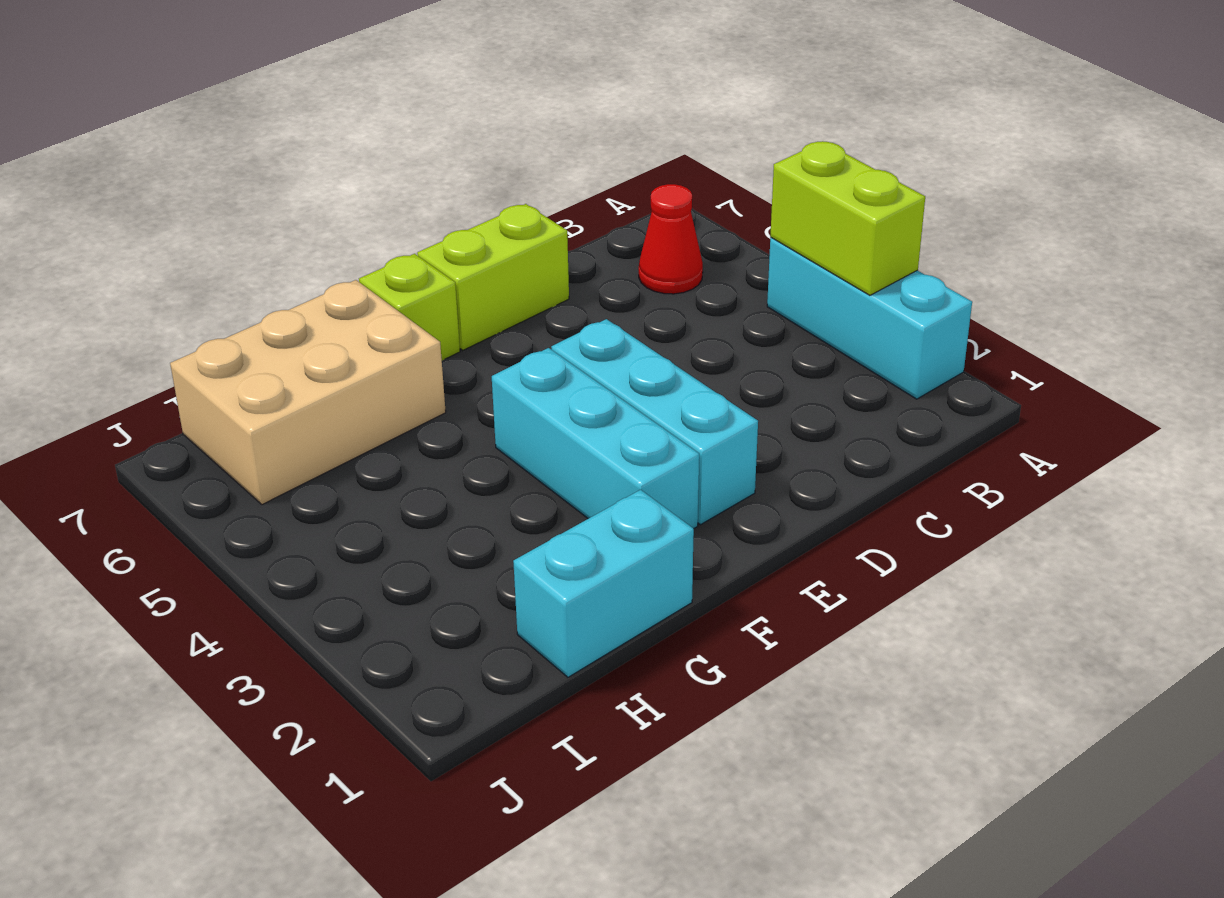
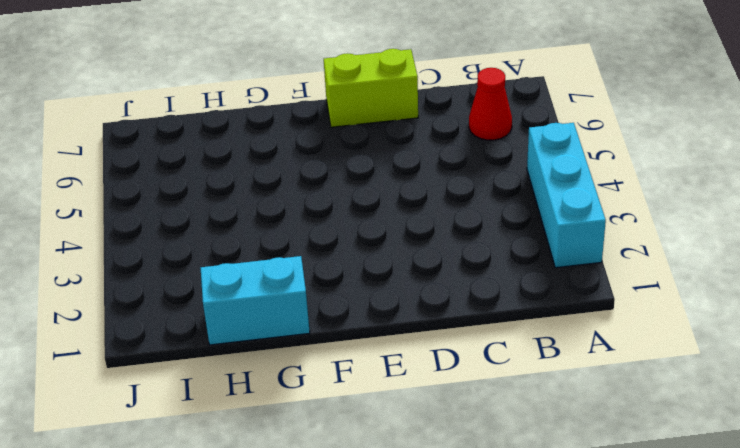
none -> cyan brick E2:E4 level 1
none -> cyan brick F2:F4 level 1

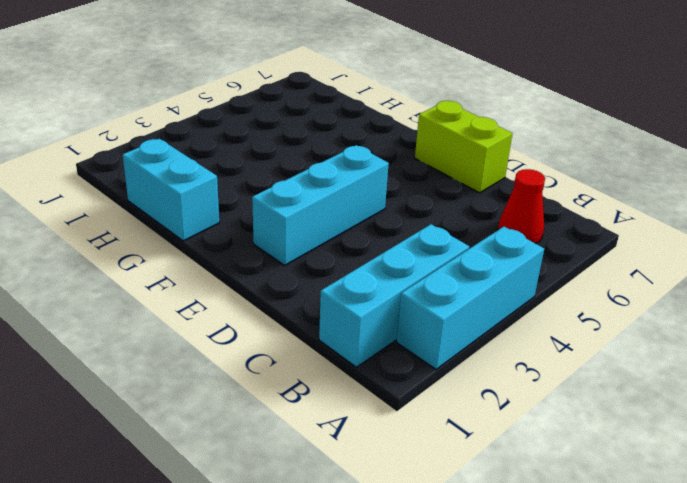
cyan brick B1:B3 level 1 -> cyan brick F2:F4 level 1
none -> lime brick F7 level 1
none -> tan brick G6:I7 level 1

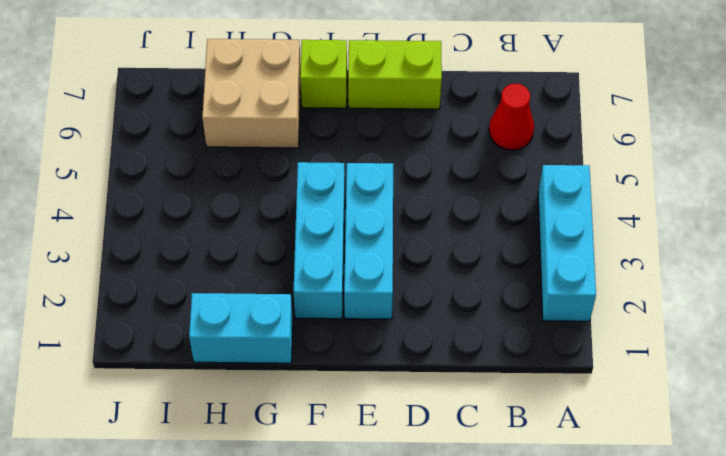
tan brick G6:H7 level 1 -> tan brick G6:I7 level 1
none -> lime brick A3:A4 level 2

